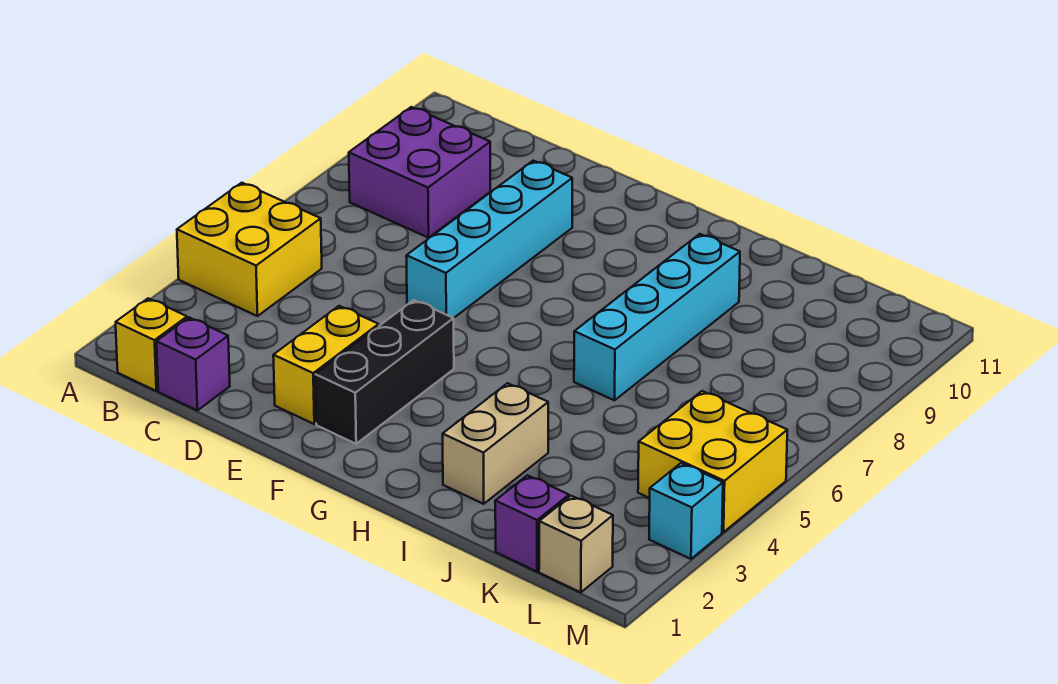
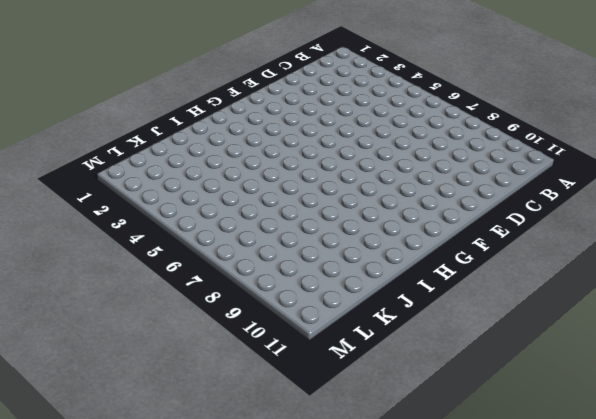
none -> yellow brick A4:B5 level 1
none -> yellow brick B1 level 1
none -> purple brick B8:C9 level 1

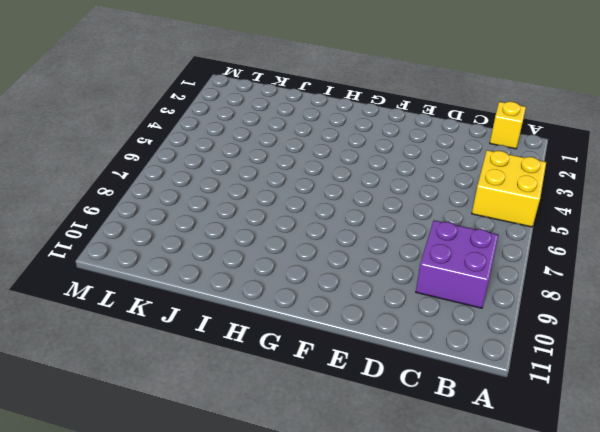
none -> purple brick C1 level 1
none -> yellow brick E2:E3 level 1
none -> cyan brick E6:E9 level 1

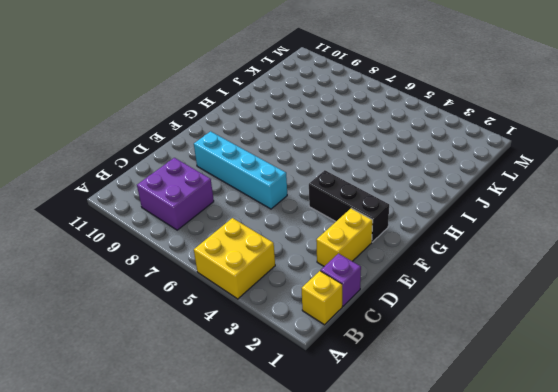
yellow brick D2:E2 level 1 -> yellow brick E2:E3 level 1
none -> tan brick I2:I3 level 1
none -> cyan brick I6:I9 level 1
none -> purple brick K1 level 1

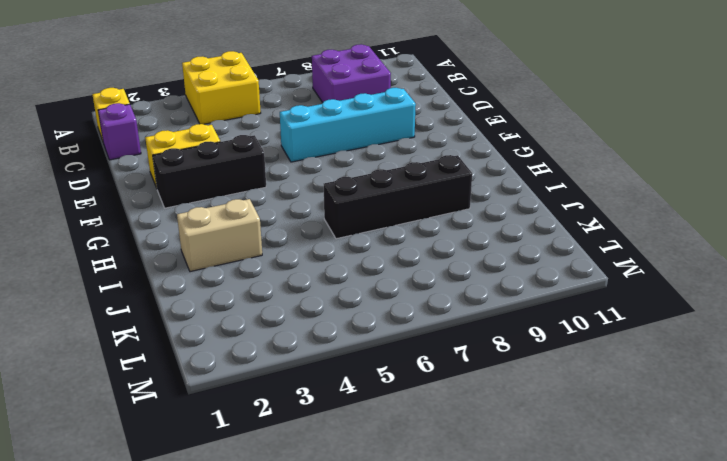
black brick I6:I9 level 1 -> cyan brick I6:I9 level 1
none -> purple brick K1 level 1
none -> tan brick L1 level 1
none -> yellow brick L4:M5 level 1

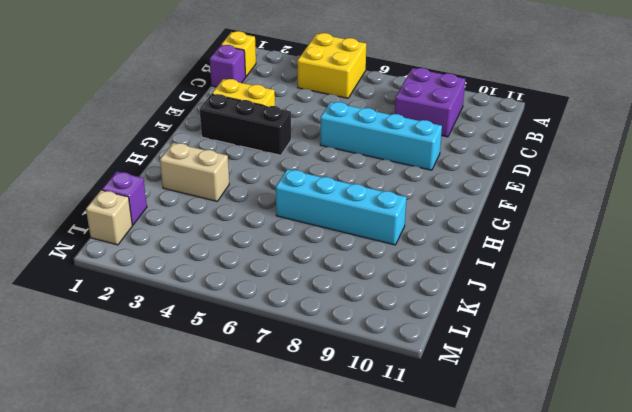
none -> yellow brick L4:M5 level 1
none -> cyan brick M3 level 1

